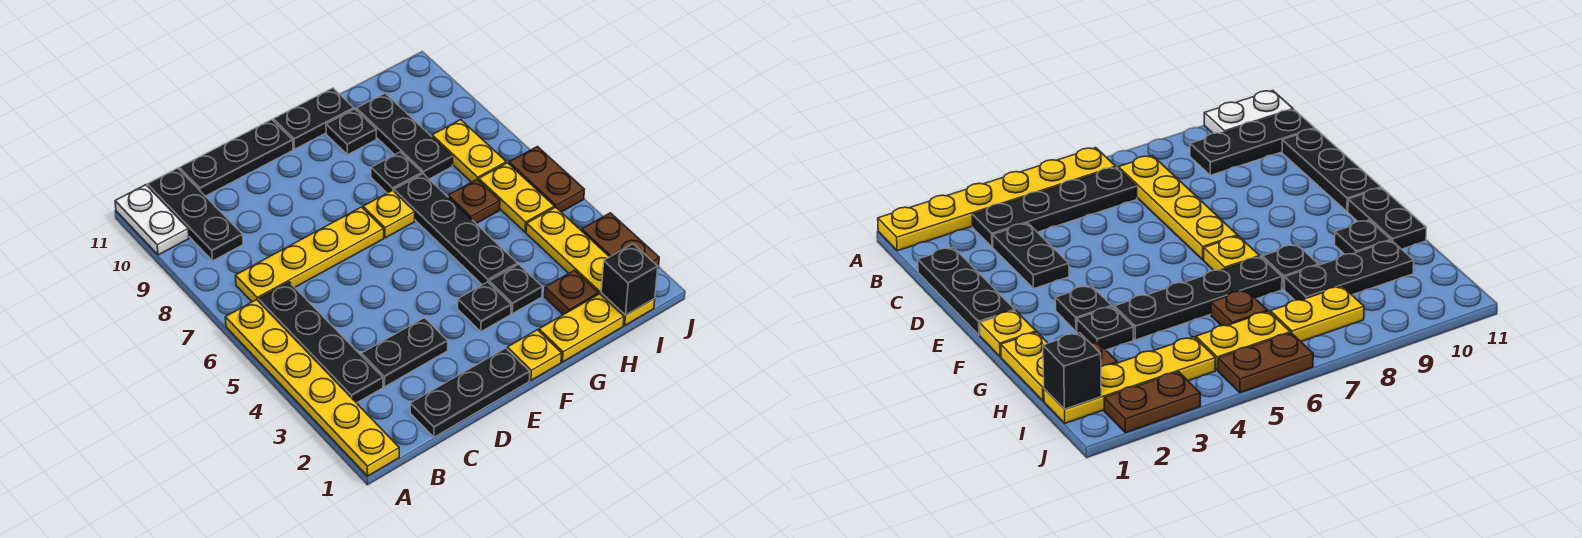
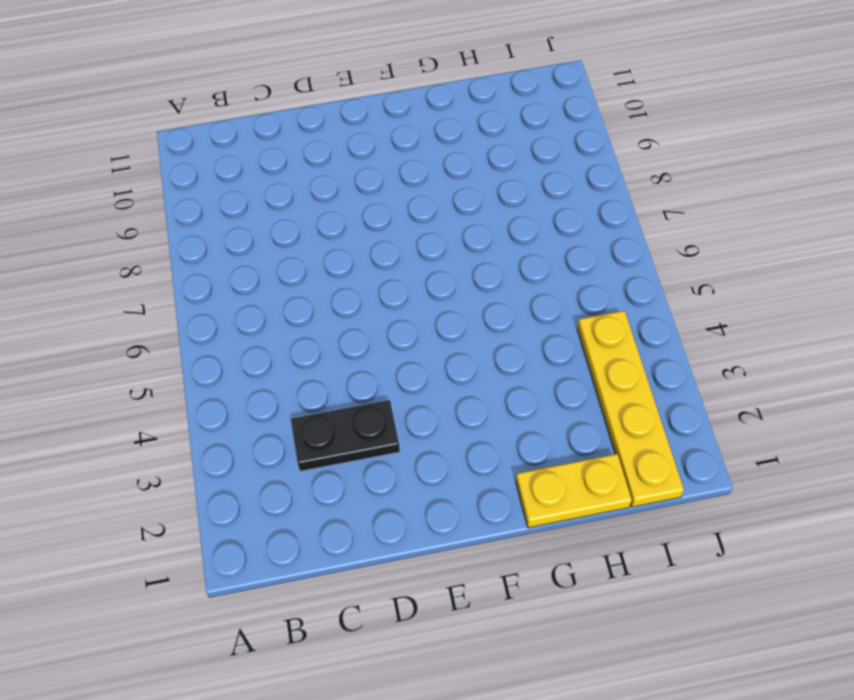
none -> yellow plate A1:A6 level 1
none -> white plate A10:A11 level 1
none -> black plate B3:B6 level 1

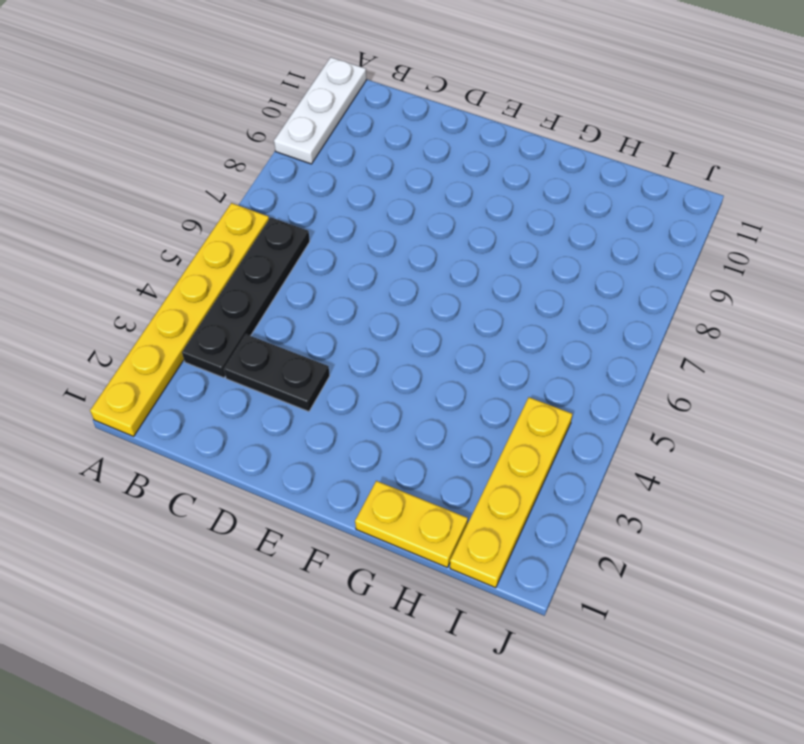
white plate A9:A11 level 1 -> white plate A10:A11 level 1
none -> yellow plate B7:E7 level 1
none -> black plate B9:B11 level 1
none -> black plate C1:E1 level 1

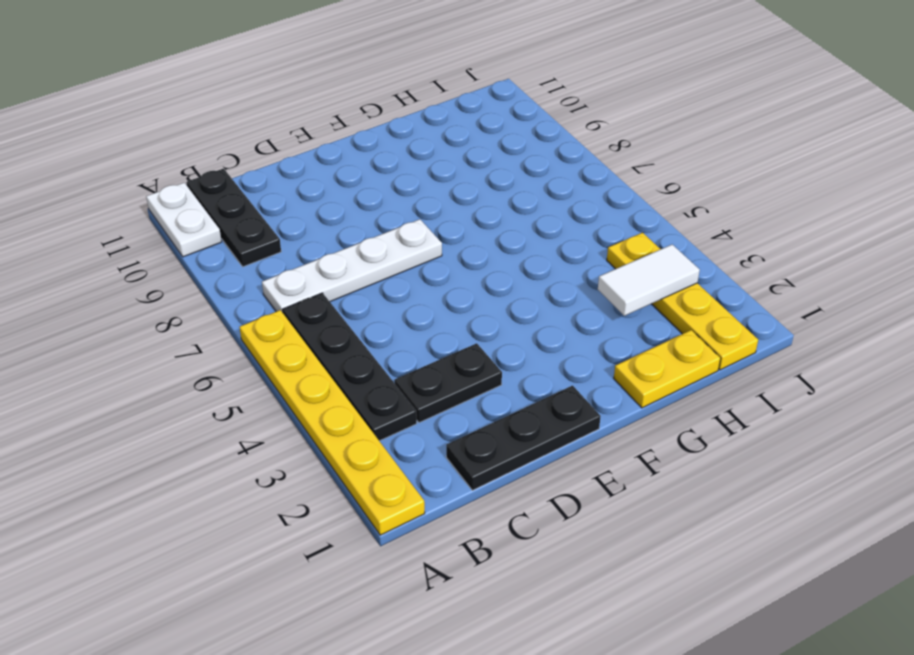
white plate B7:E7 level 1 -> yellow plate B7:E7 level 1
white tile H3:I3 level 2 -> none
none -> black plate C11:E11 level 1
none -> yellow plate F1 level 1
none -> black plate F3 level 1

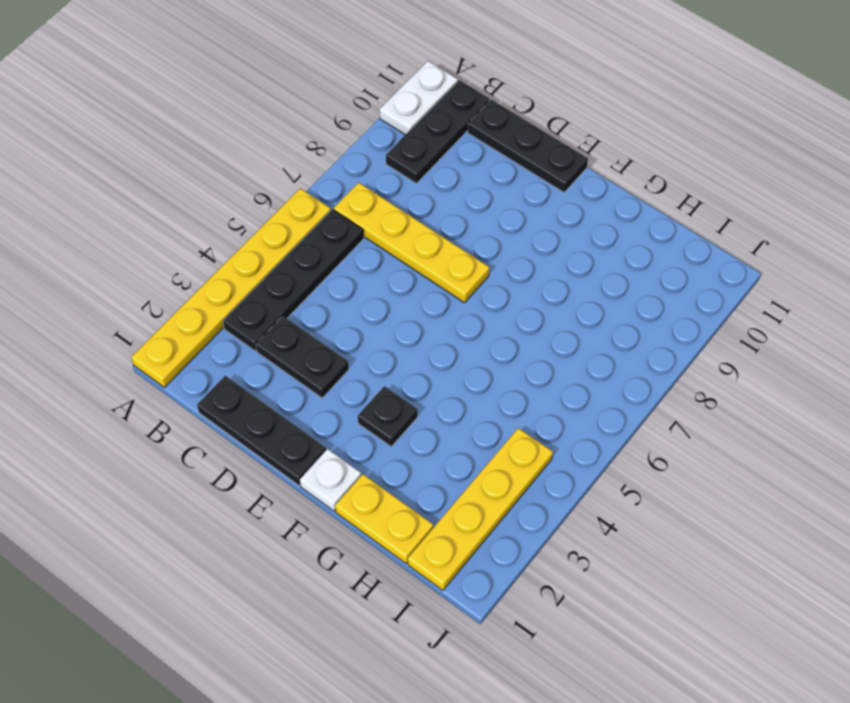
white plate F1 level 1 -> yellow plate F1 level 1
none -> yellow plate F7 level 1
none -> black plate F11:G11 level 1
none -> black plate G3 level 1

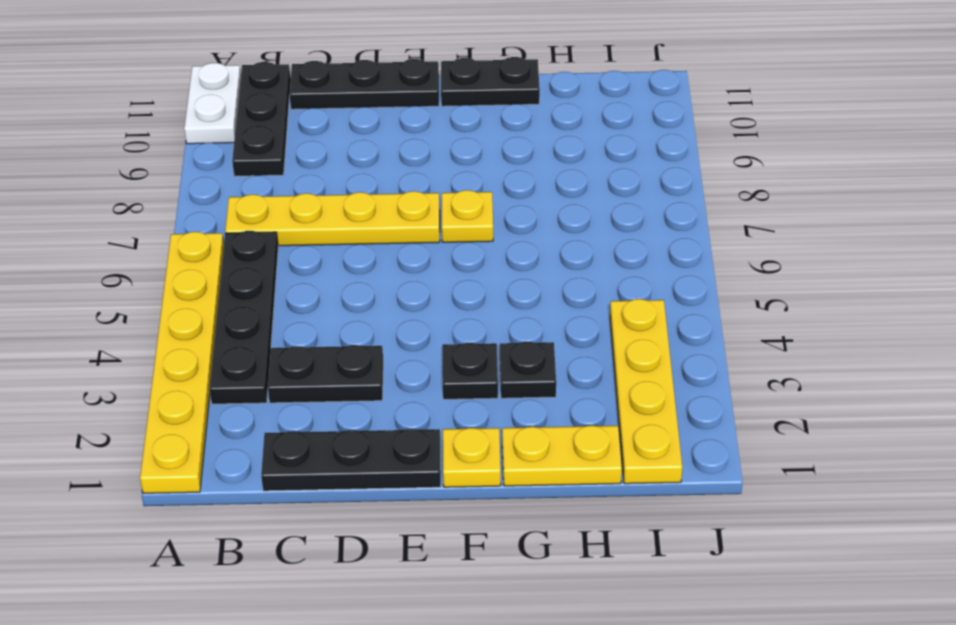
none -> black plate G4:G7 level 1
none -> black plate G8 level 1
none -> black plate G10 level 1

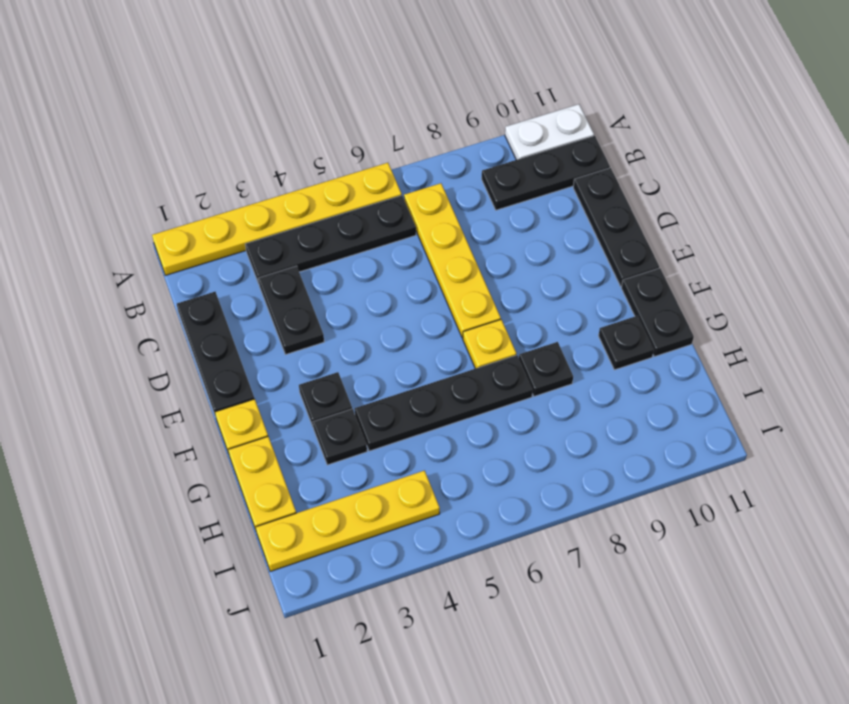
none -> brown plate H2 level 1
none -> brown plate H6 level 1
none -> black plate H8:H10 level 1

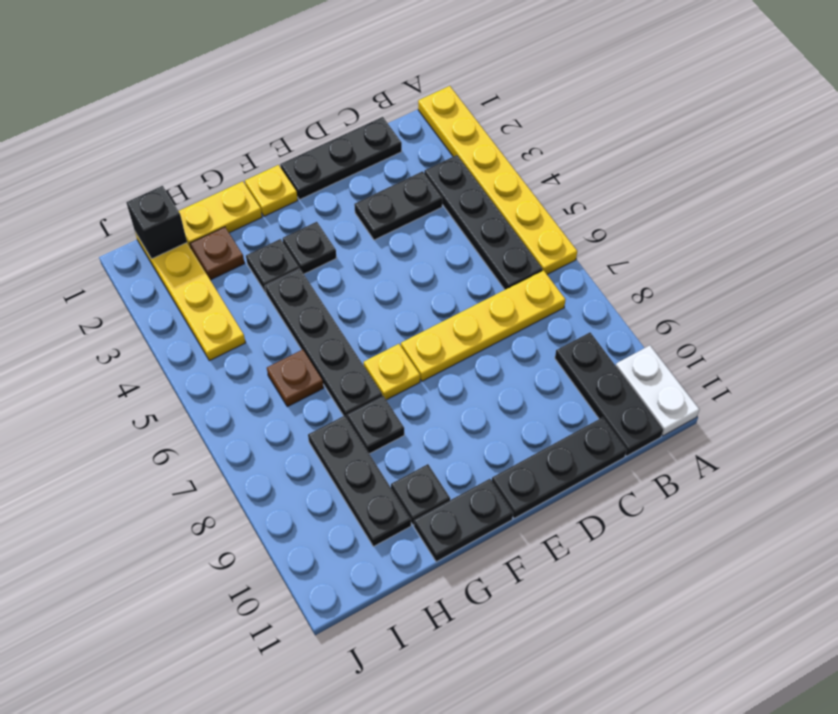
none -> yellow plate I5:I6 level 1
none -> yellow plate I7:I8 level 1
none -> brown plate J2:J3 level 1

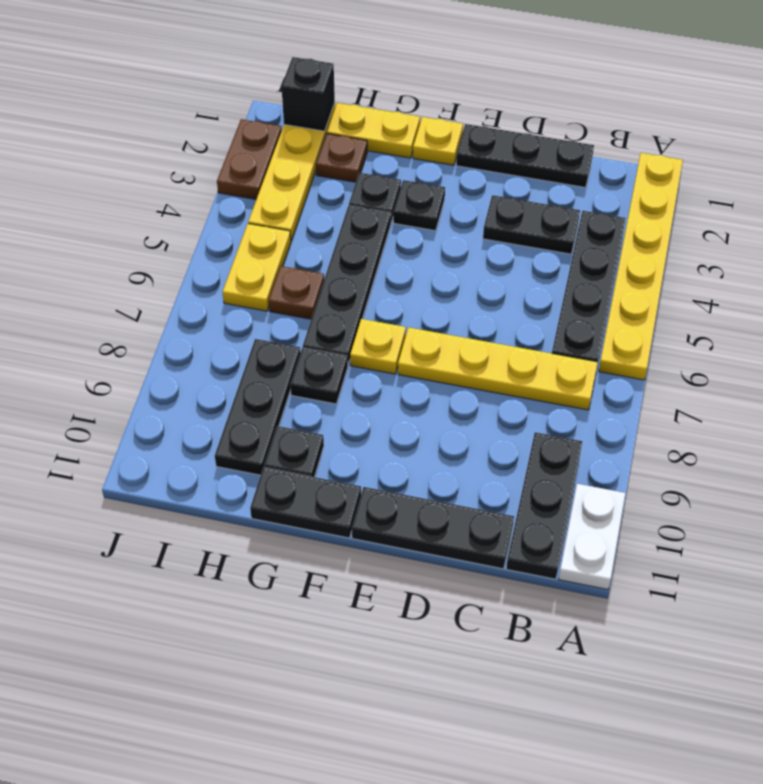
none -> yellow plate I7:I8 level 1
none -> brown plate J5:J6 level 1

